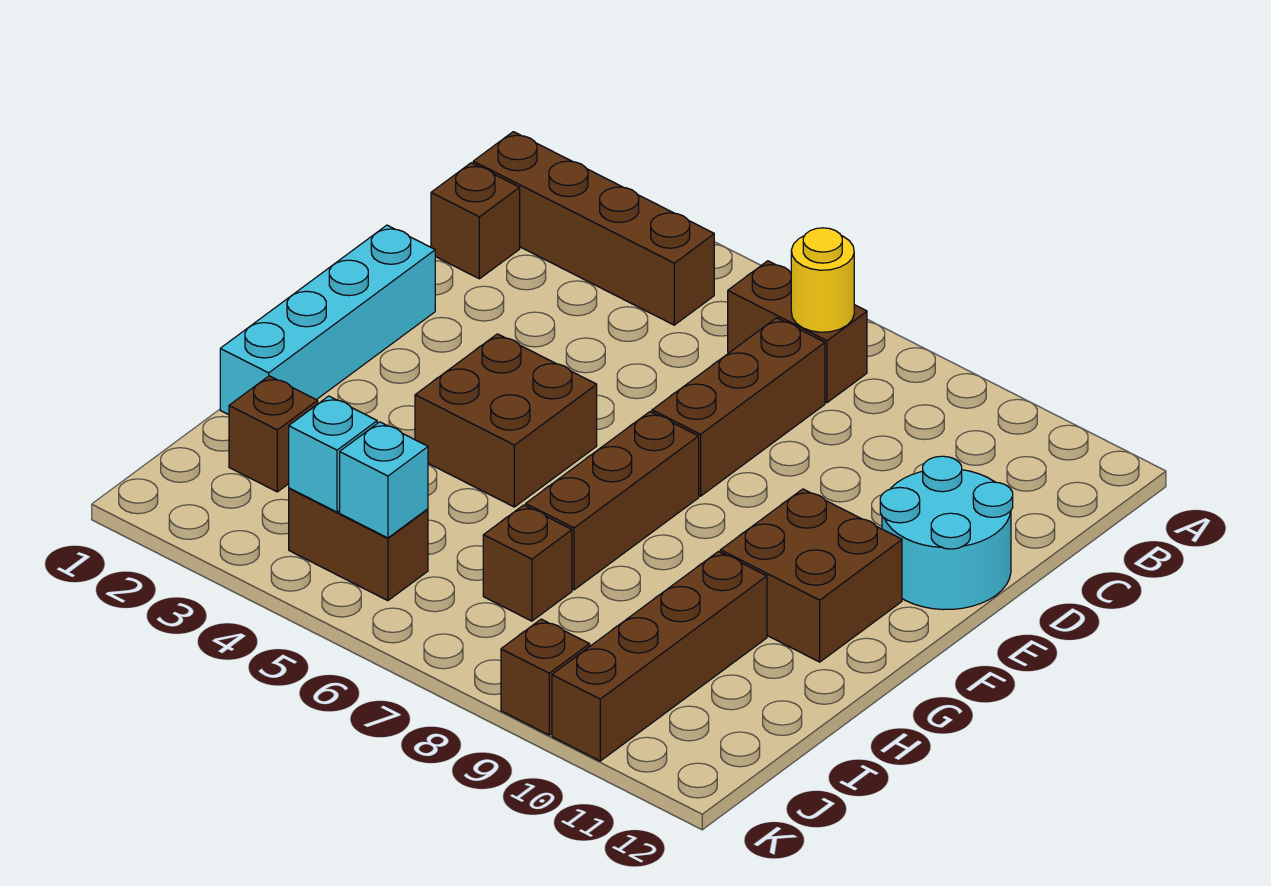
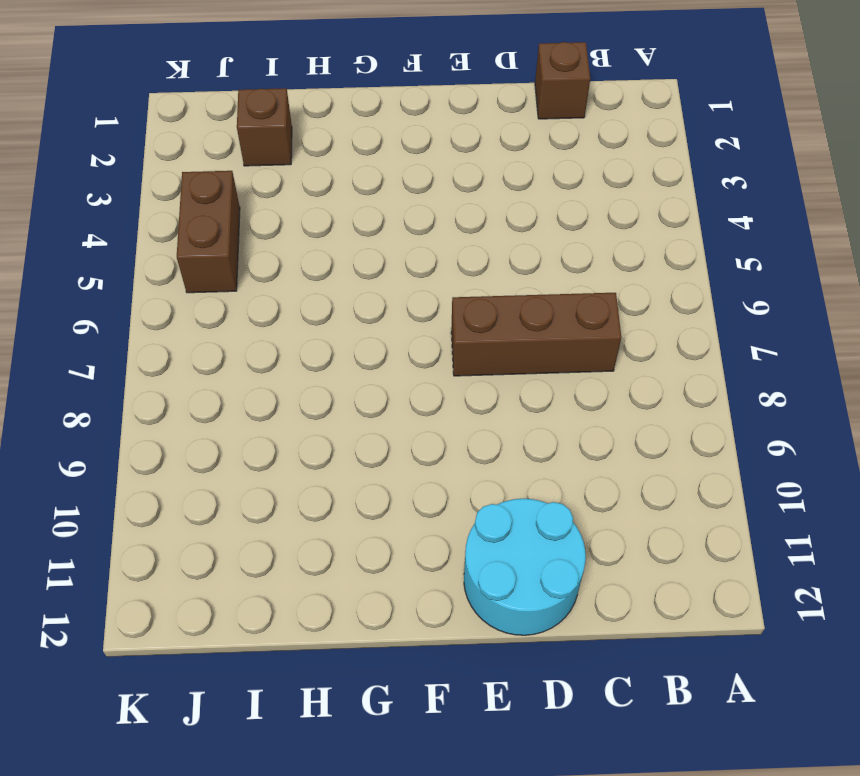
none -> brown brick B1:B4 level 1
none -> brown brick B6:B7 level 1
none -> cyan brick E1:H1 level 1

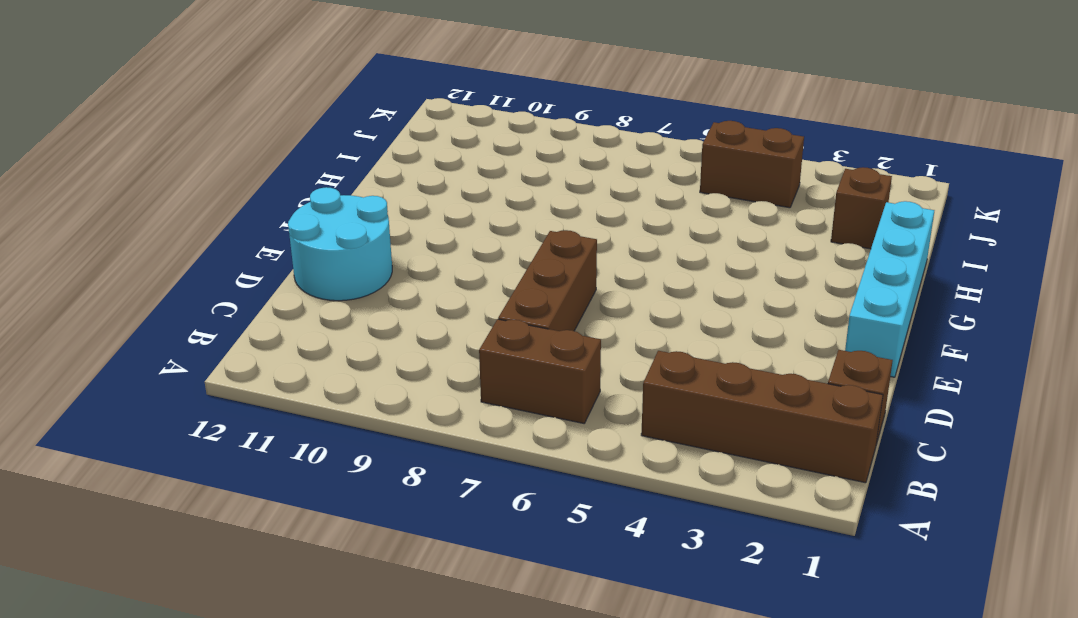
none -> brown brick F4:G5 level 1
none -> brown brick F7:H7 level 1
none -> brown brick F10:G11 level 1

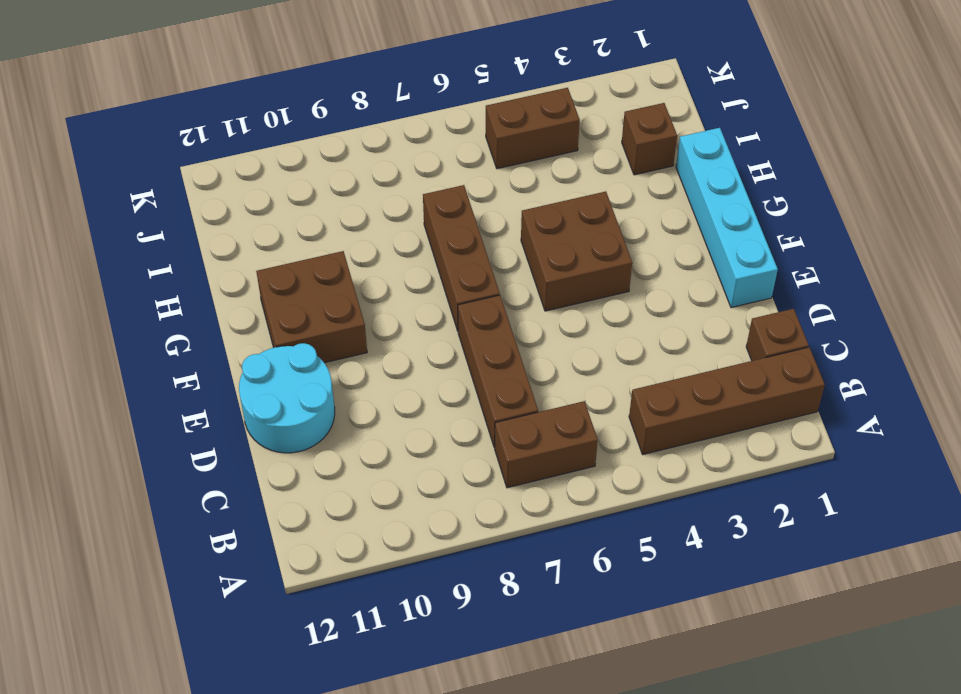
none -> brown brick H10:K10 level 1
none -> brown brick I7 level 1
none -> brown brick K9 level 1

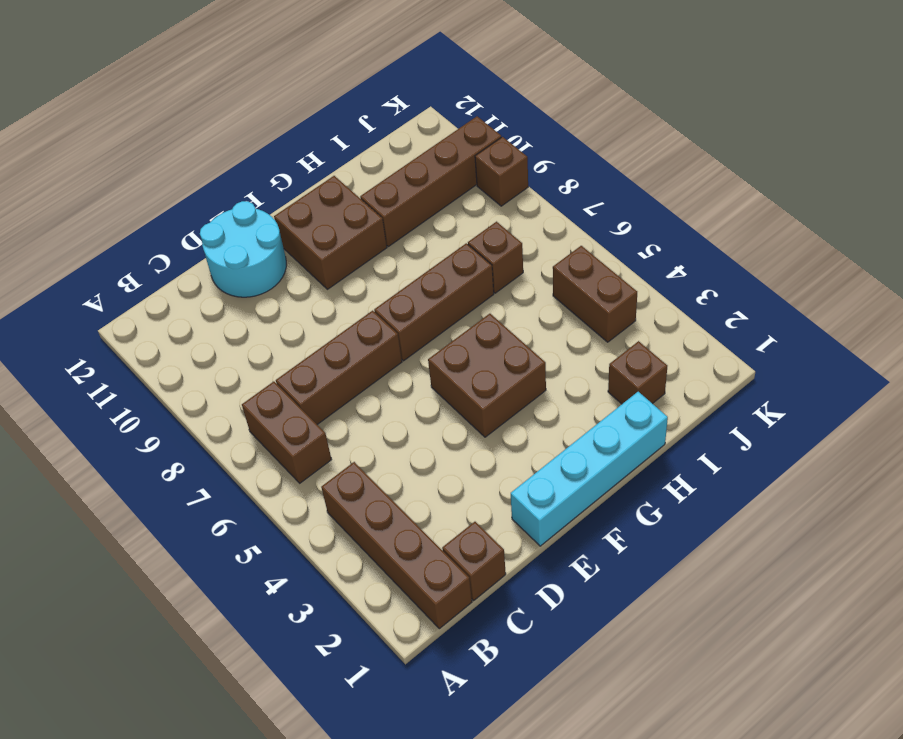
none -> yellow round brick B7 level 2
none -> cyan brick J4 level 2
none -> cyan brick J5 level 2

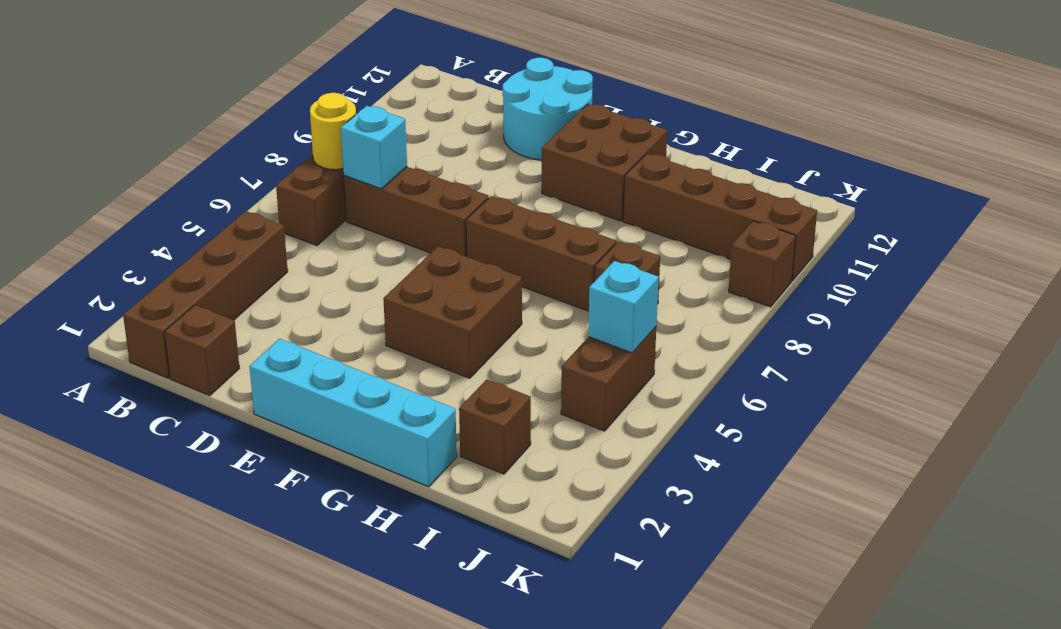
cyan brick C7 level 2 -> cyan brick J4 level 2

